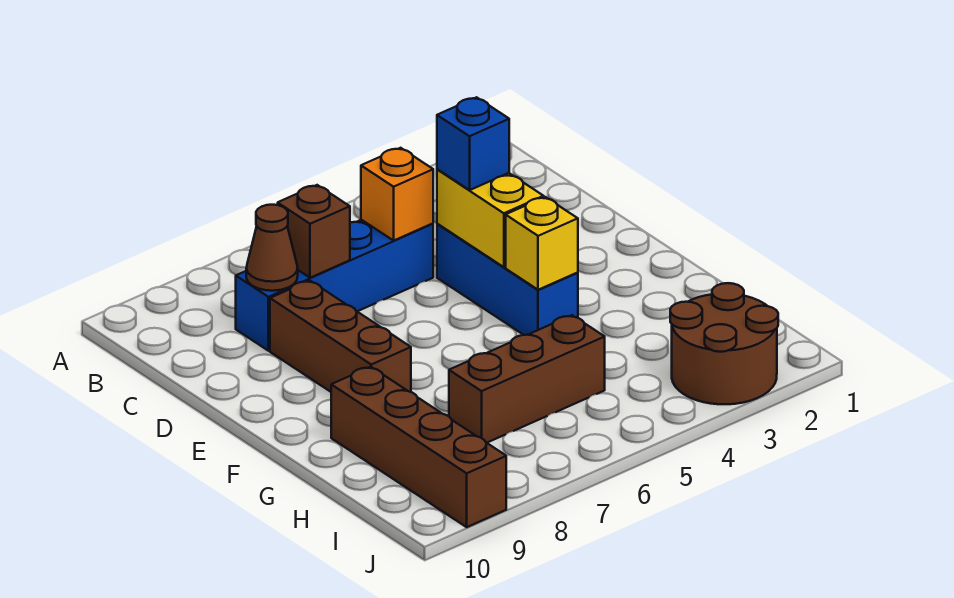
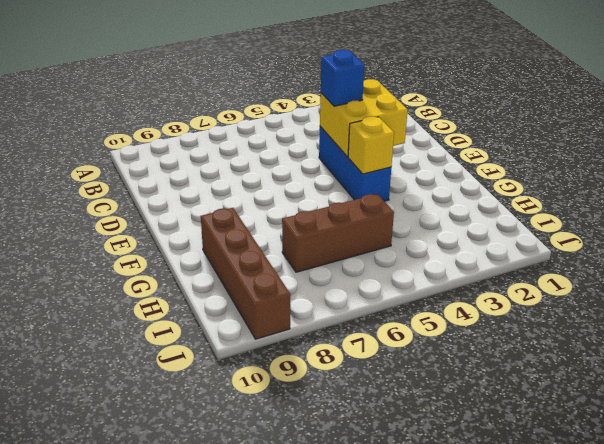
yellow brick D3:E4 level 2 -> yellow brick D4:E4 level 2
none -> blue brick C5:C8 level 1
none -> brown brick D8:F8 level 1
none -> brown round brick I2:J3 level 1

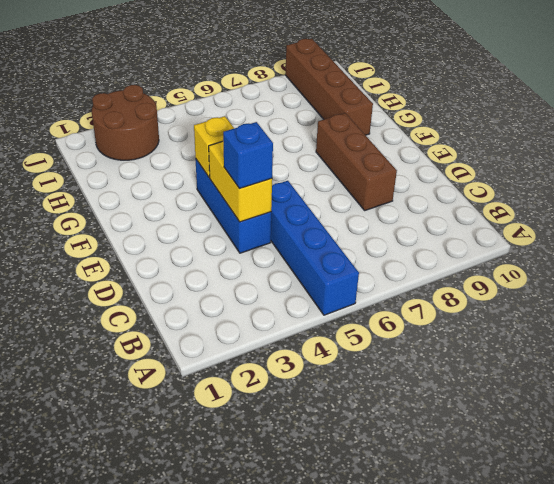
blue brick A5:D5 level 1 -> blue brick C5:C8 level 1
none -> brown brick H5:H7 level 1
none -> orange brick C5 level 2
none -> brown brick C7 level 2

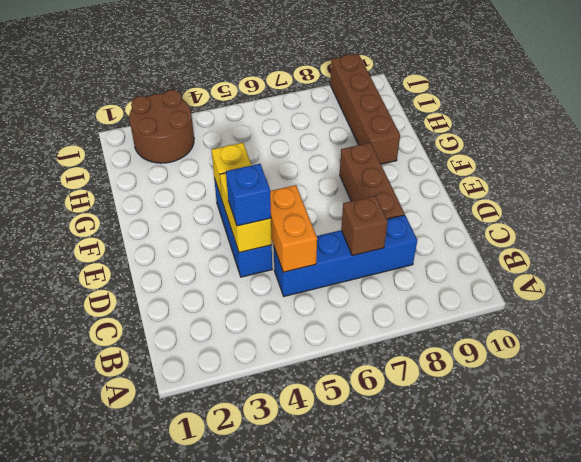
orange brick C5:D5 level 2 -> orange brick C5 level 2
none -> brown brick H5:H7 level 1
none -> brown cone C8 level 2

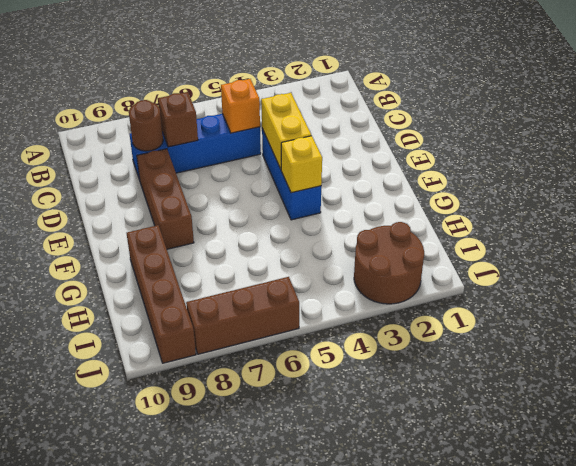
brown round brick C8 level 2 -> brown cone C8 level 2
brown brick J6:J8 level 1 -> brown brick H5:H7 level 1
none -> blue brick D4 level 3

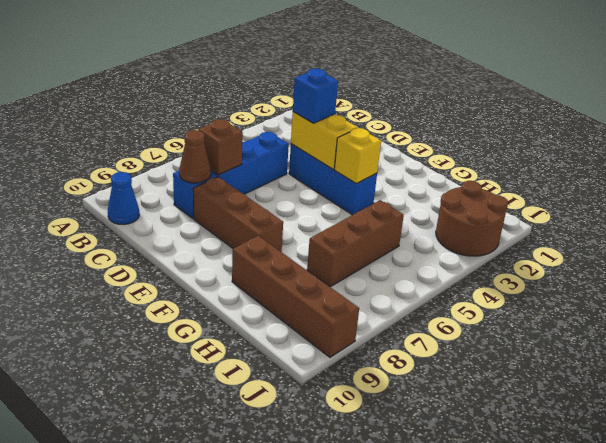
blue cone B10 level 1 -> none
none -> orange brick C5 level 2

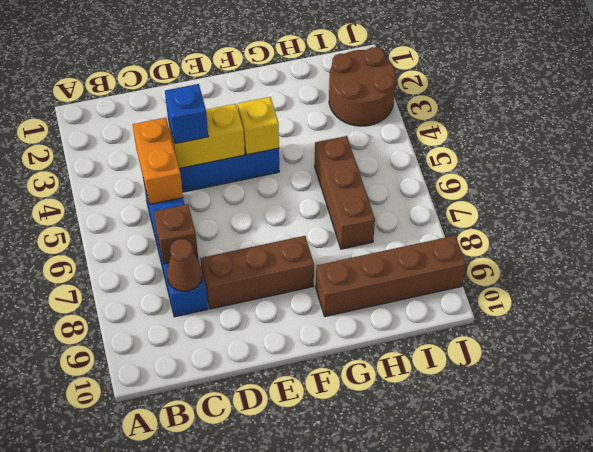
orange brick C4:C5 level 2 -> orange brick C5 level 2

